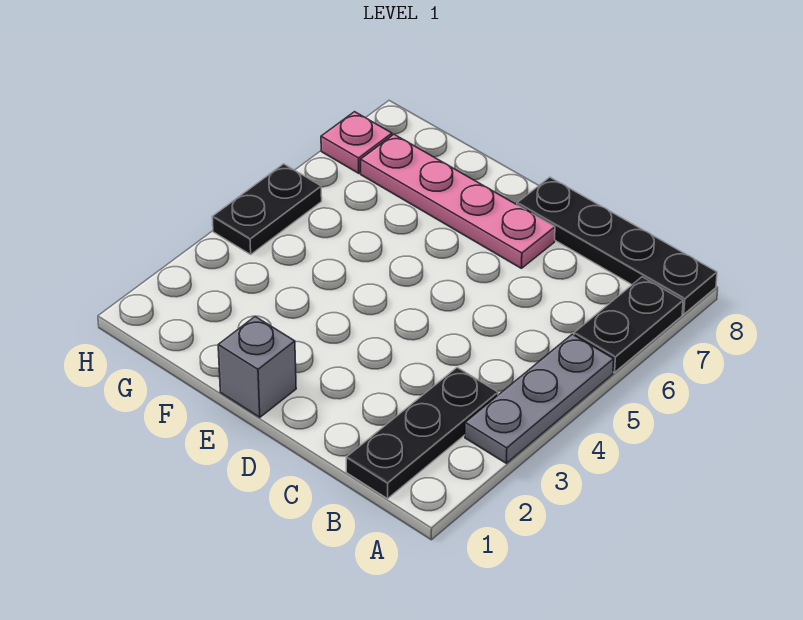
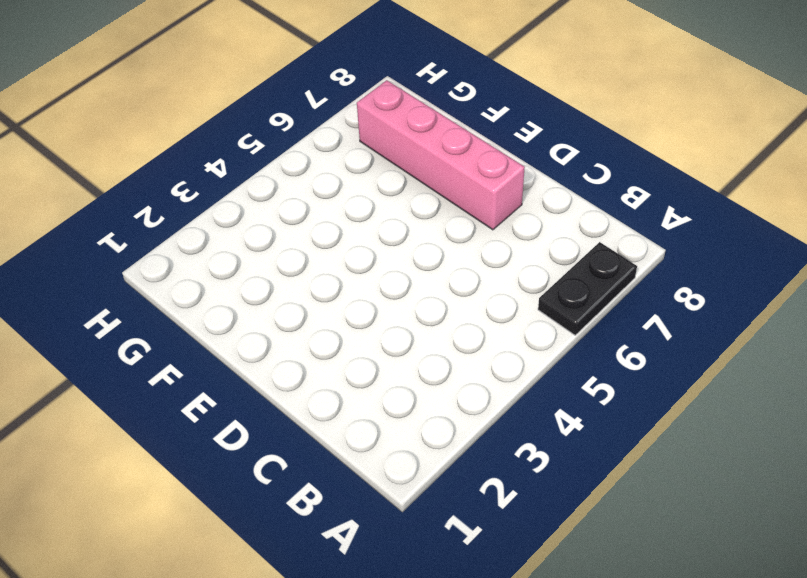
pink brick D7:G7 level 1 -> pink plate D7:G7 level 1
none -> grey plate A3:A5 level 1
none -> black plate A8:D8 level 1

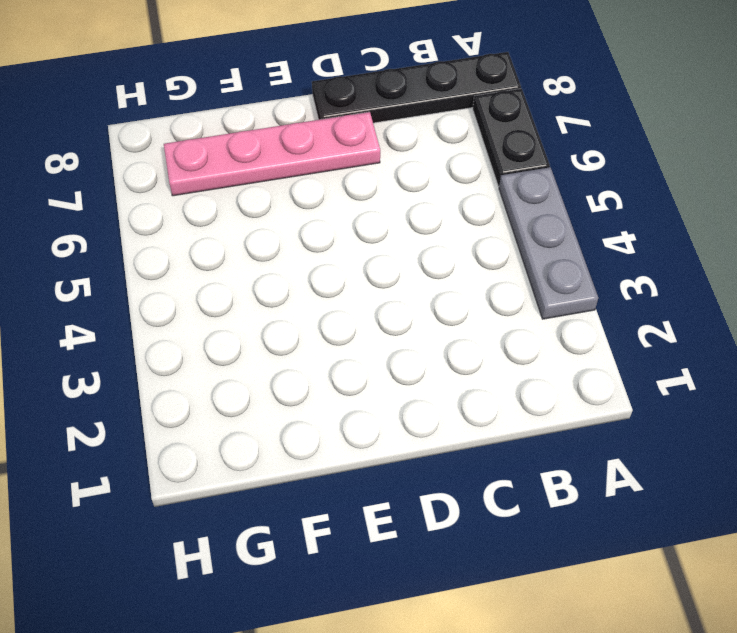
none -> black plate B1:B3 level 1
none -> grey brick E1 level 1

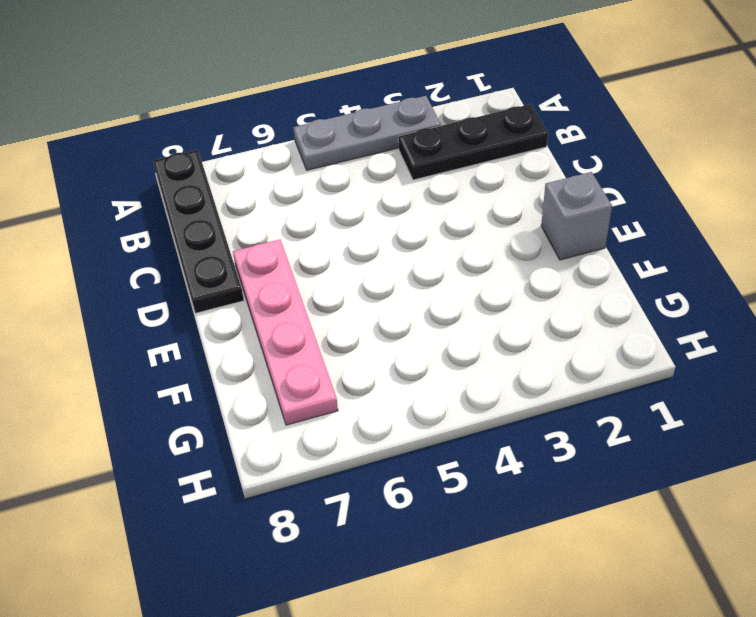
none -> black plate A6:A7 level 1
none -> black plate H4:H5 level 1

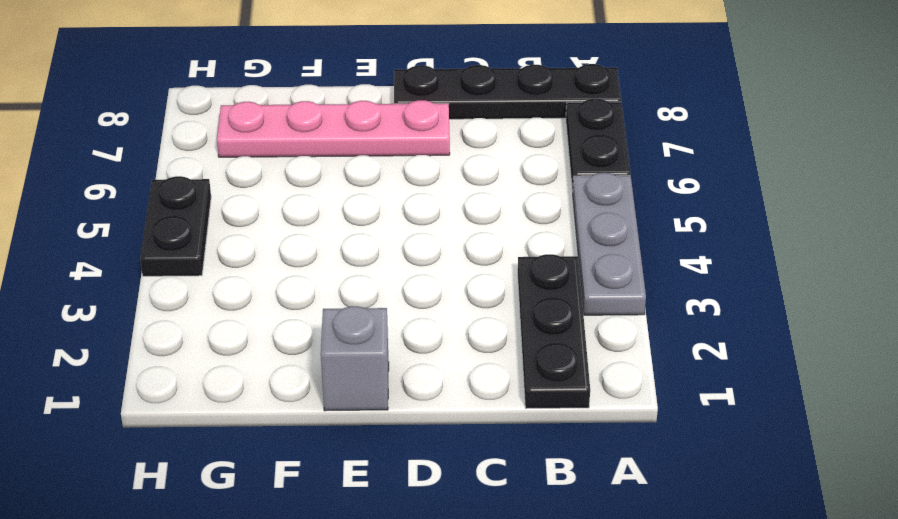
none -> pink plate H7 level 1

